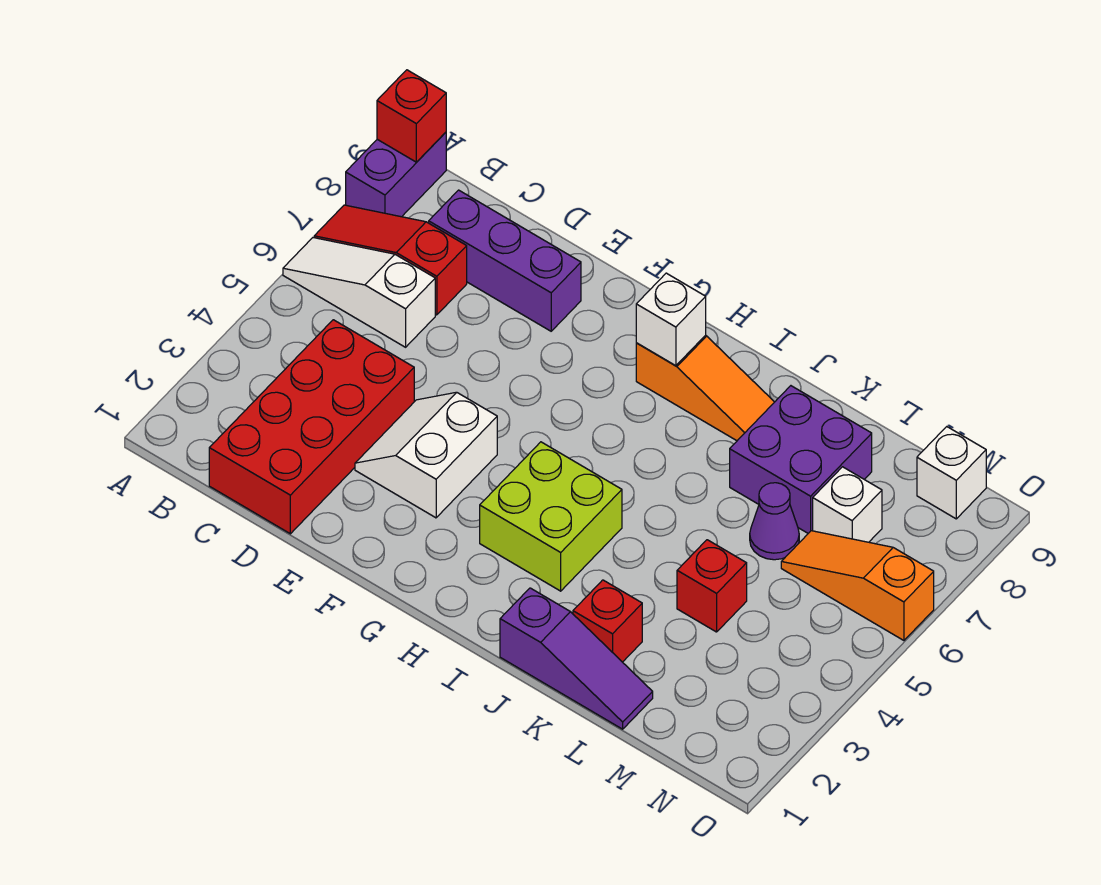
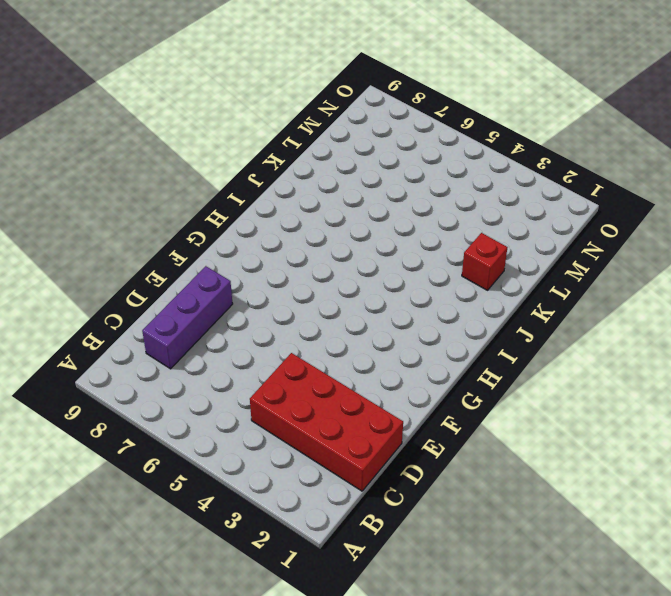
none -> white slope A6:C6 level 1 top C
none -> red slope A7:C7 level 1 top C
none -> purple brick A8:A9 level 1

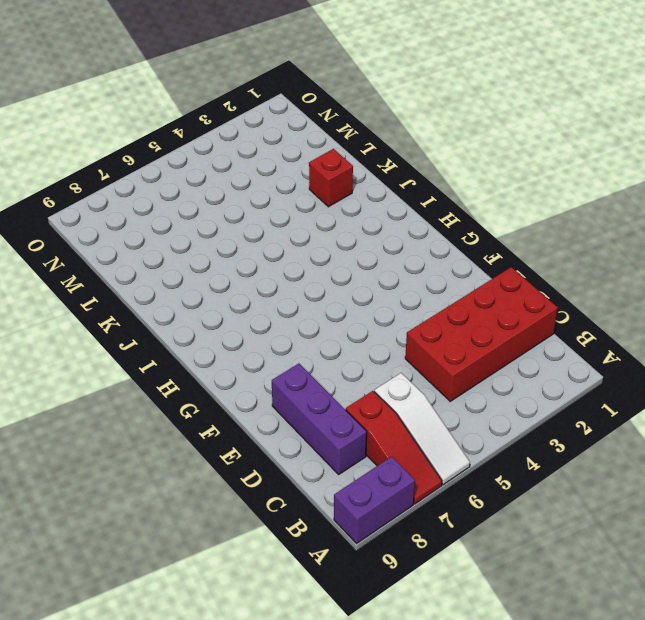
none -> white slope E3:F4 level 1 top F
none -> lime brick H3:I4 level 1
none -> orange slope H8:J8 level 1 top H

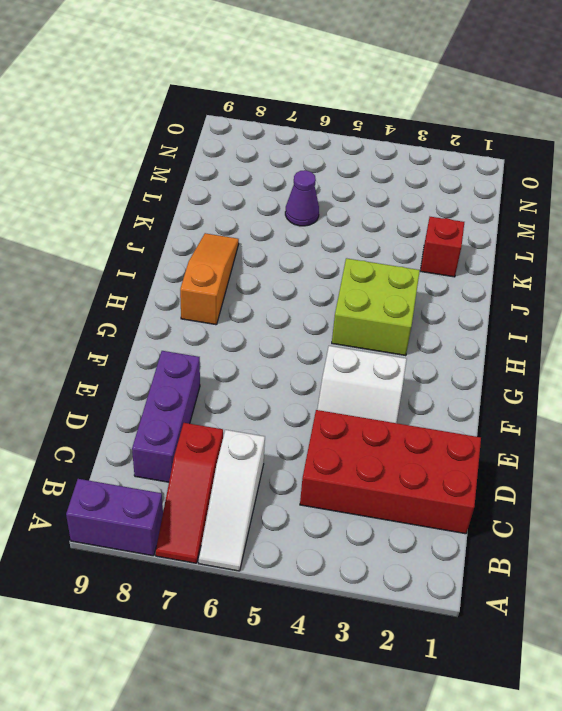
none -> purple slope J1:L1 level 1 top J
none -> purple brick K7:L8 level 1
none -> red brick L4 level 1

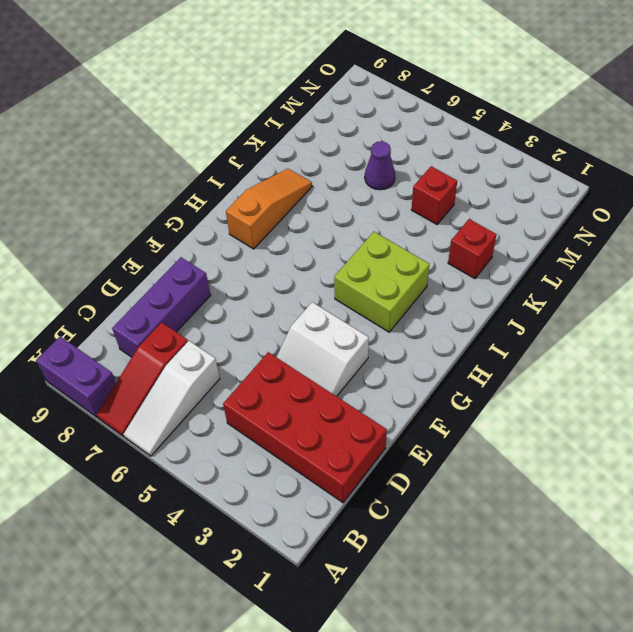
none -> purple slope J1:L1 level 1 top J
none -> purple brick K7:L8 level 1
none -> orange slope M6:O6 level 1 top O

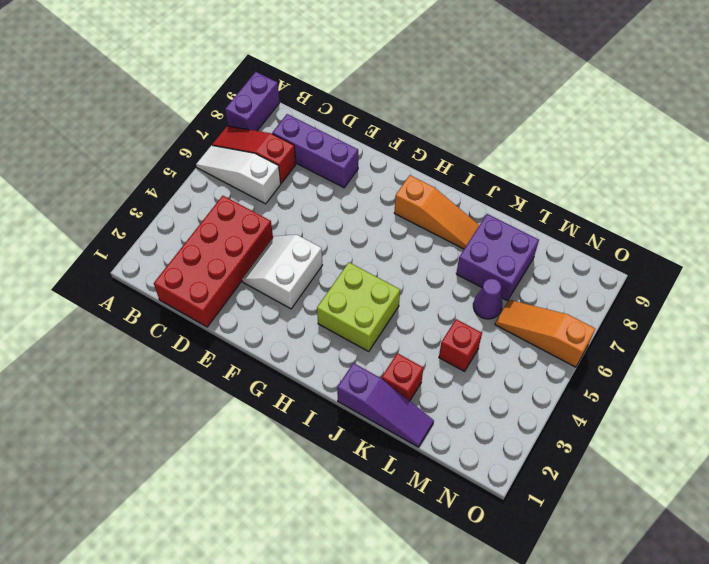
none -> white brick M7 level 1
none -> white brick N9 level 1
none -> red brick A9 level 2

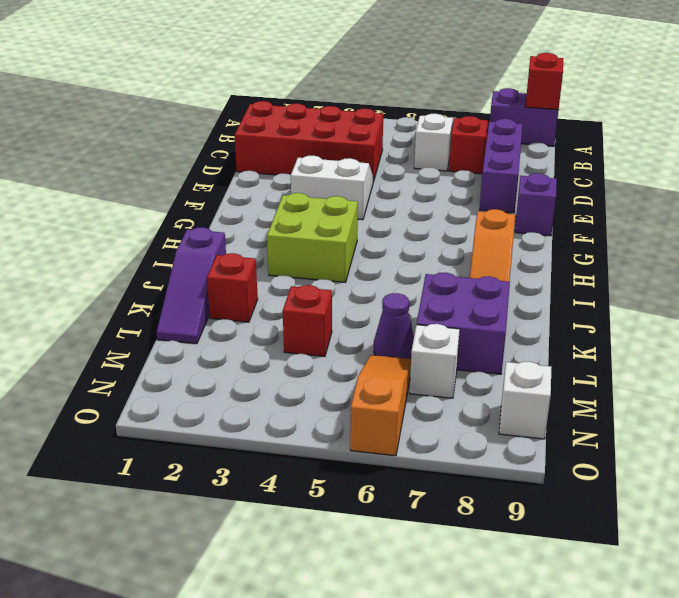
purple brick F9 level 1 -> none
none -> white brick H8 level 2

